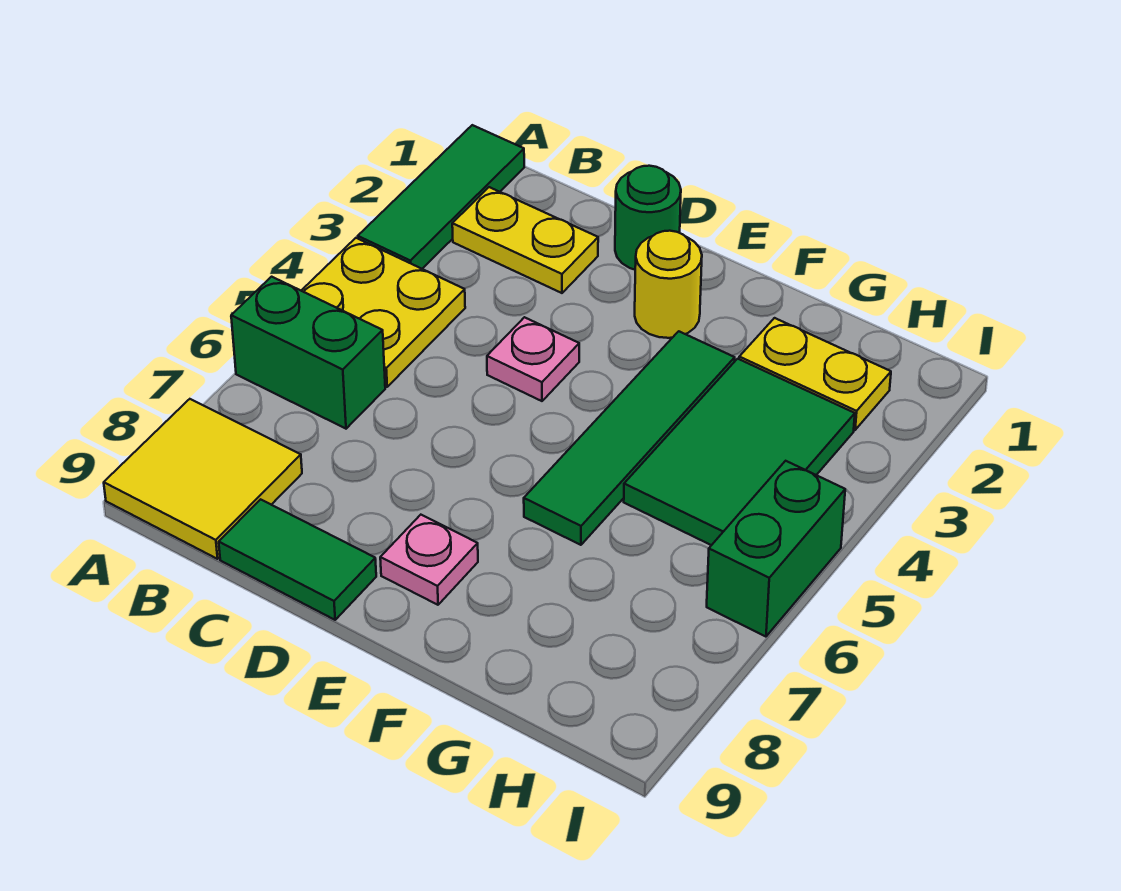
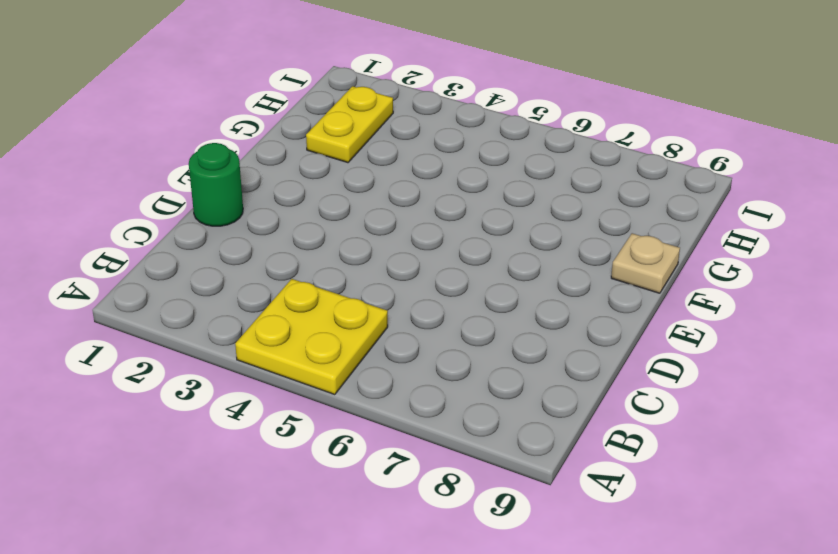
tan plate F9 level 1 -> none
none -> green tile A1:A3 level 1
none -> green brick A6:B6 level 1
none -> yellow tile A8:B9 level 1

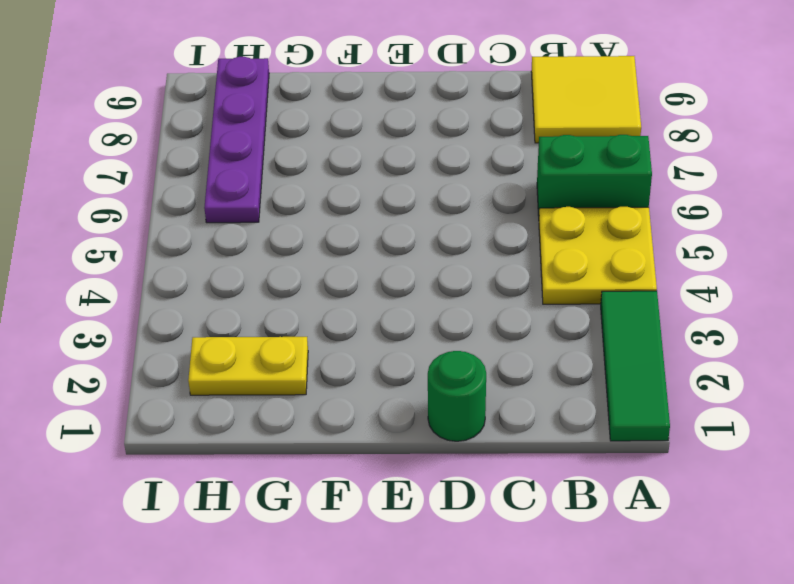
purple plate H6:H9 level 1 -> none
none -> yellow plate B2:C2 level 1
none -> green tile C9:D9 level 1
none -> pink plate D4 level 1

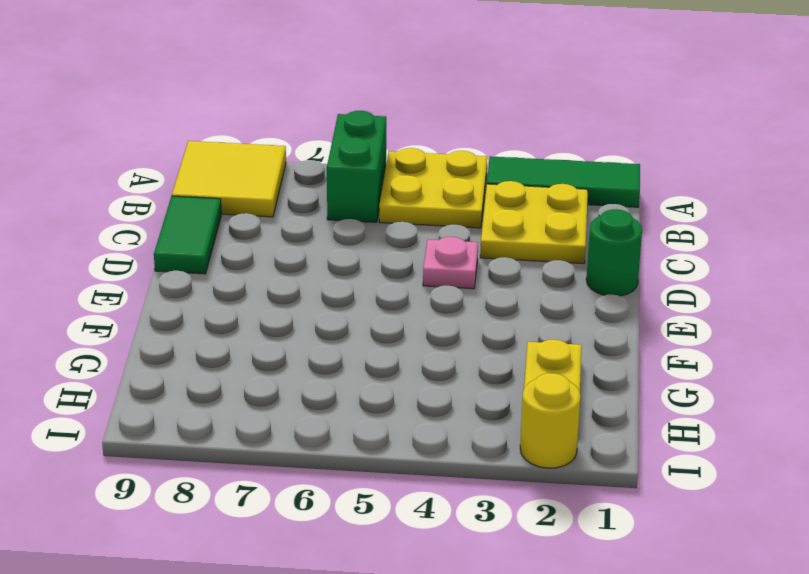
yellow plate B2:C3 level 1 -> yellow plate B2:C2 level 1
yellow round brick I2 level 1 -> yellow round brick E2 level 1
none -> pink plate E8 level 1
none -> green tile F3:F6 level 1
none -> green tile G3:H5 level 1

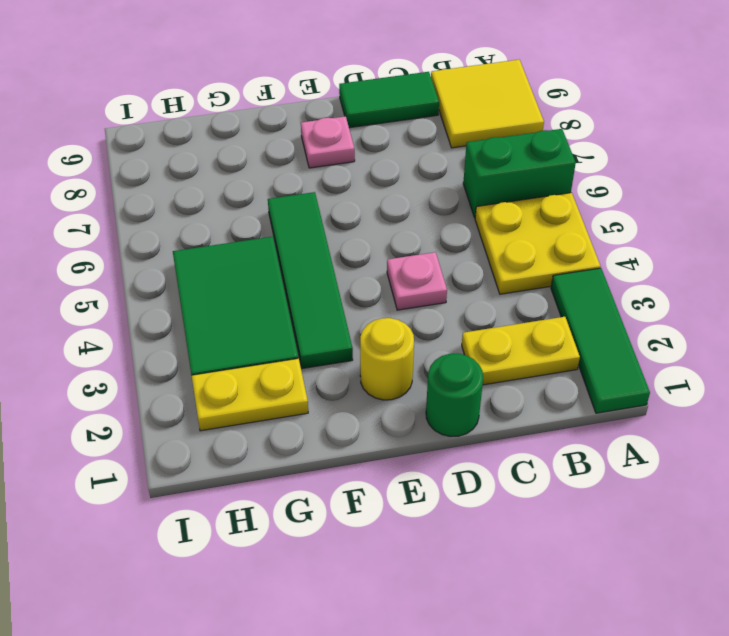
none -> green brick I5:I6 level 1

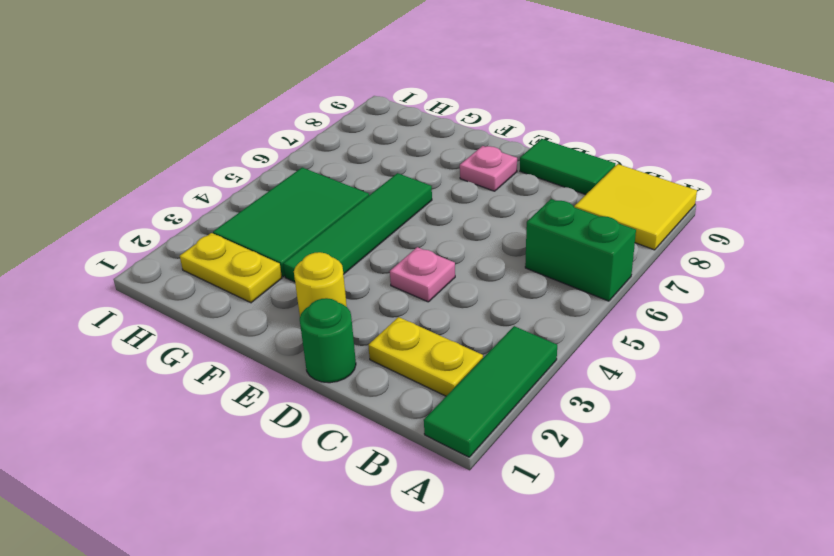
none -> yellow plate A4:B5 level 1
none -> green brick I5:I6 level 1

